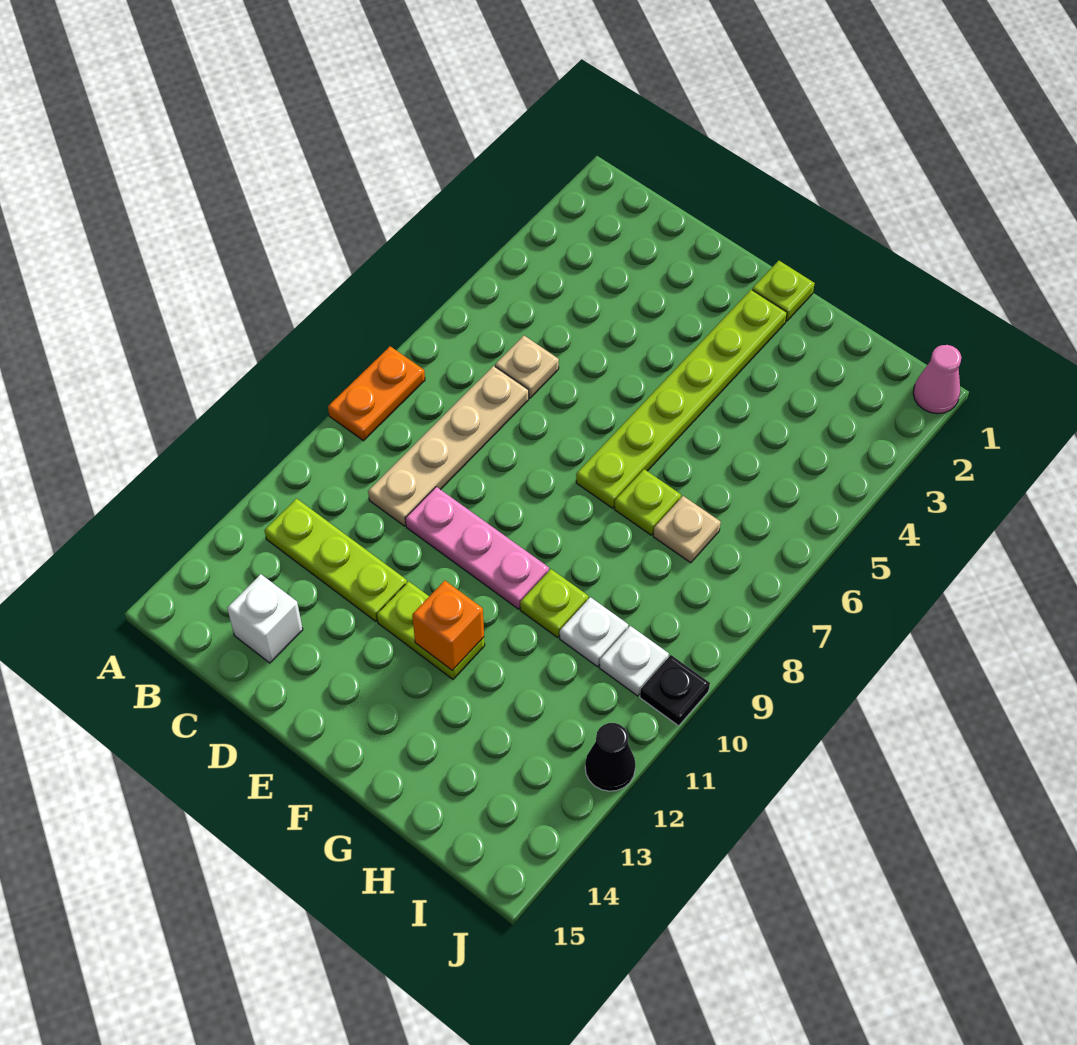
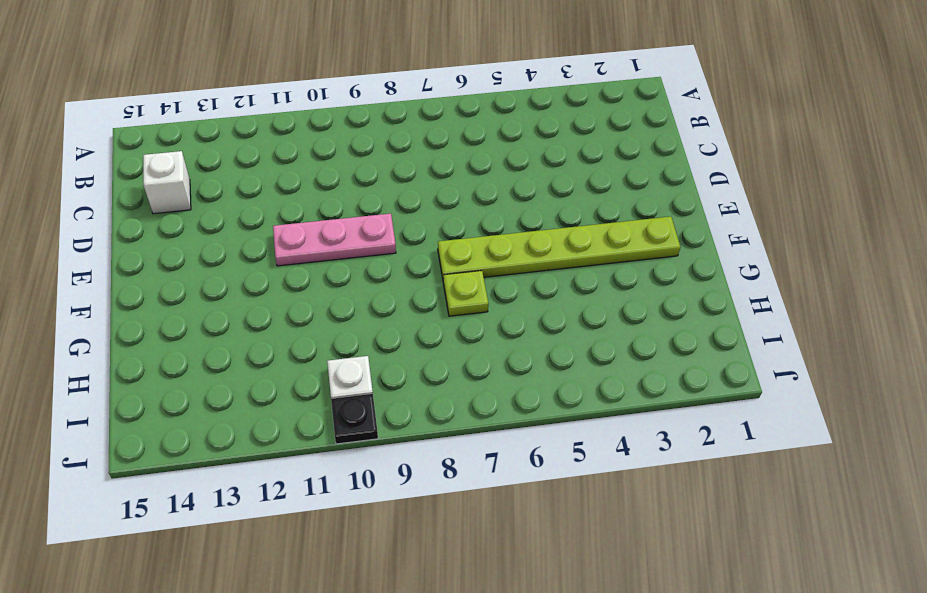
pink plate E9:E11 level 1 -> pink plate D10:F10 level 1
none -> orange plate A8:A9 level 1
none -> lime plate B12:D12 level 1
none -> tan plate C6 level 1

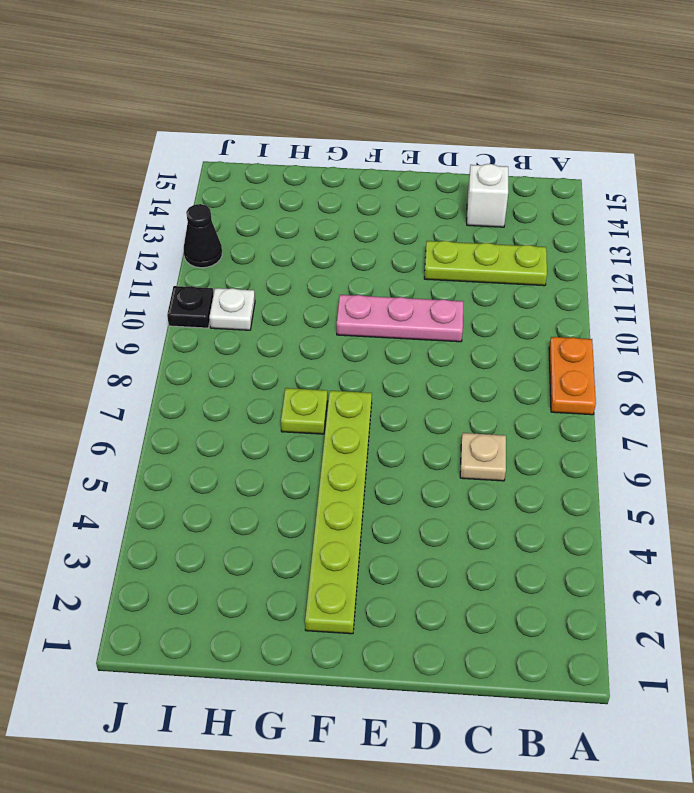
none -> tan plate C7:C10 level 1
none -> lime plate E12:F12 level 1
none -> lime plate F1 level 1

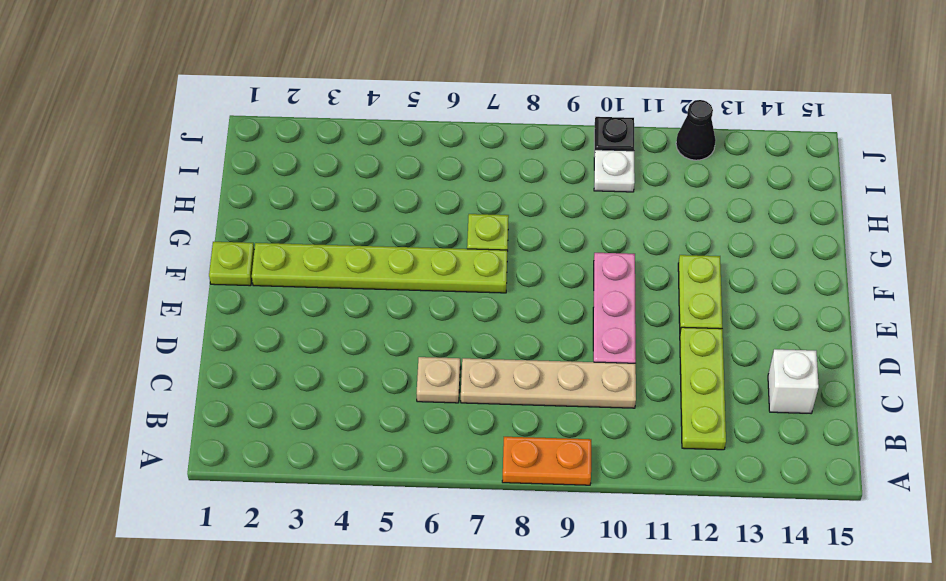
none -> lime plate G10 level 1
none -> tan plate H7 level 1
none -> white plate H10 level 1

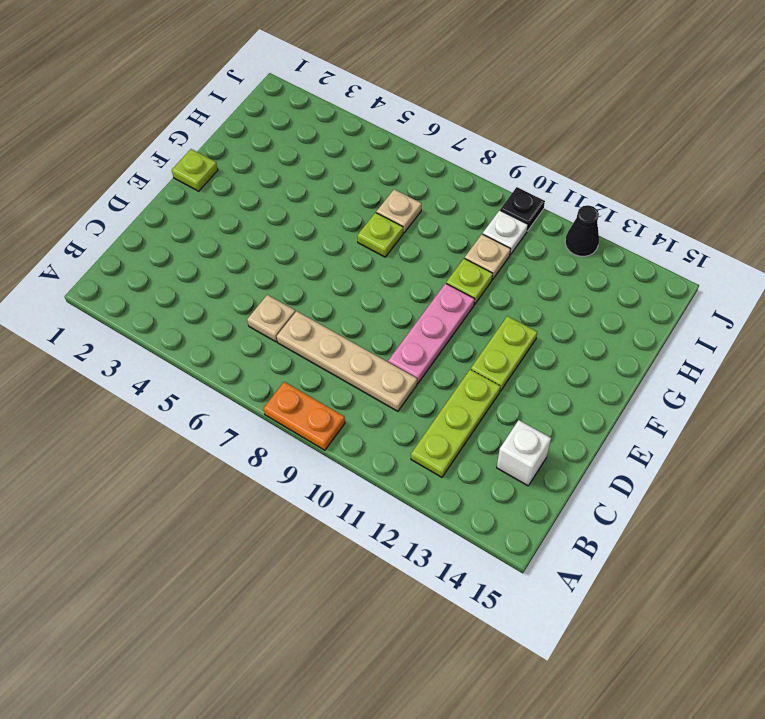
tan plate H10 level 1 -> white plate H10 level 1
none -> lime plate F2:F7 level 1
none -> pink cone J1 level 1
none -> orange brick F12 level 2

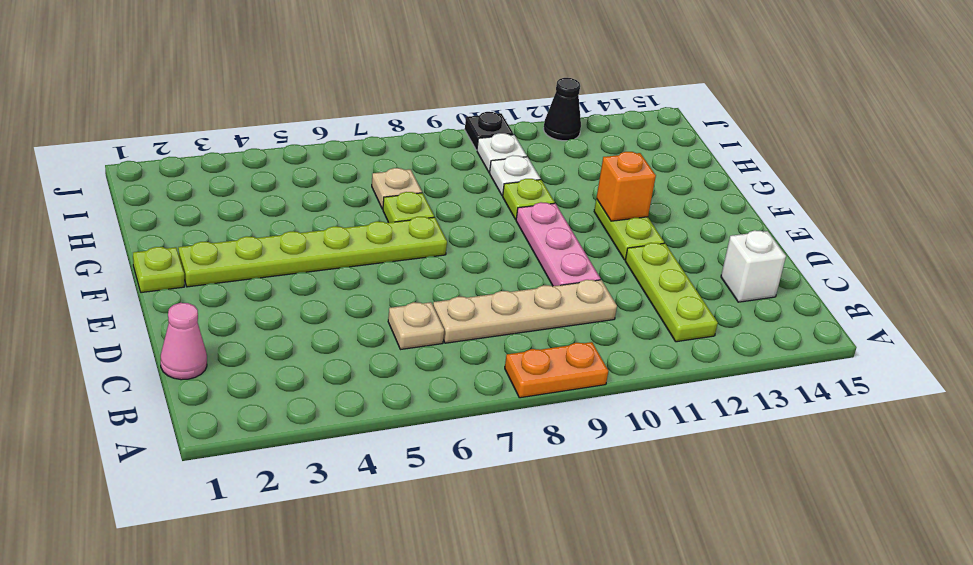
pink cone C1 level 1 -> pink cone J1 level 1

